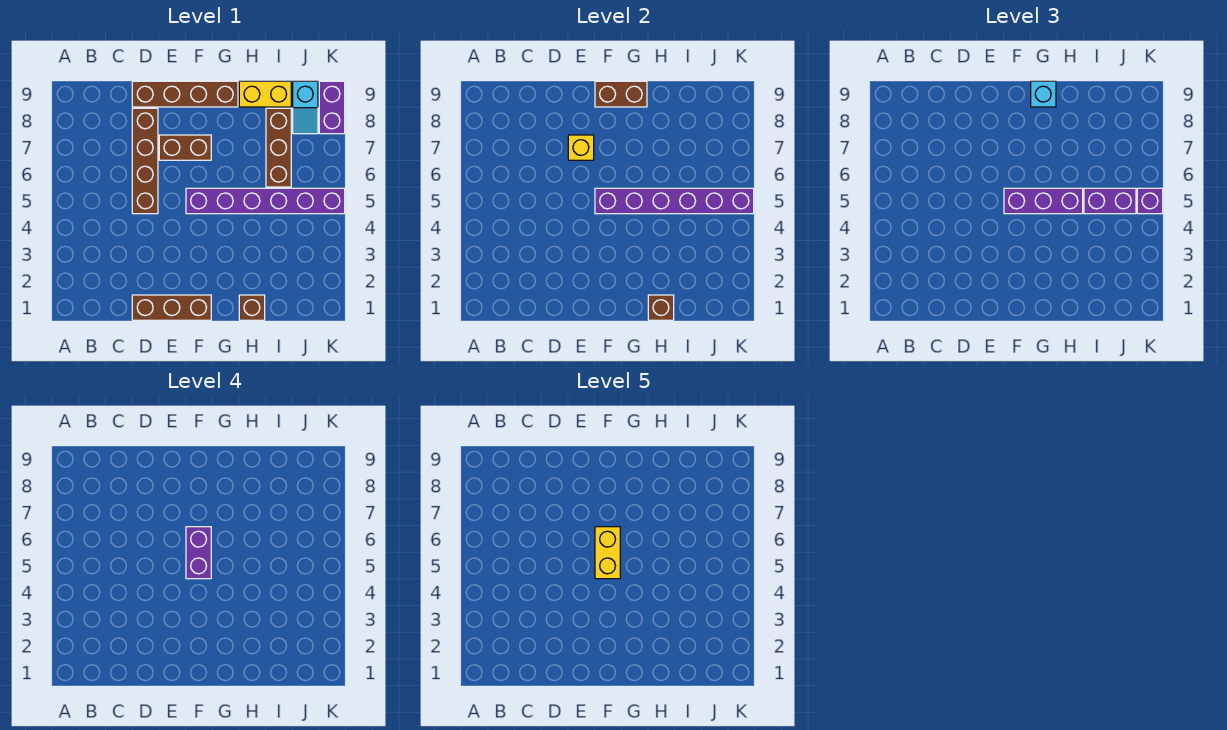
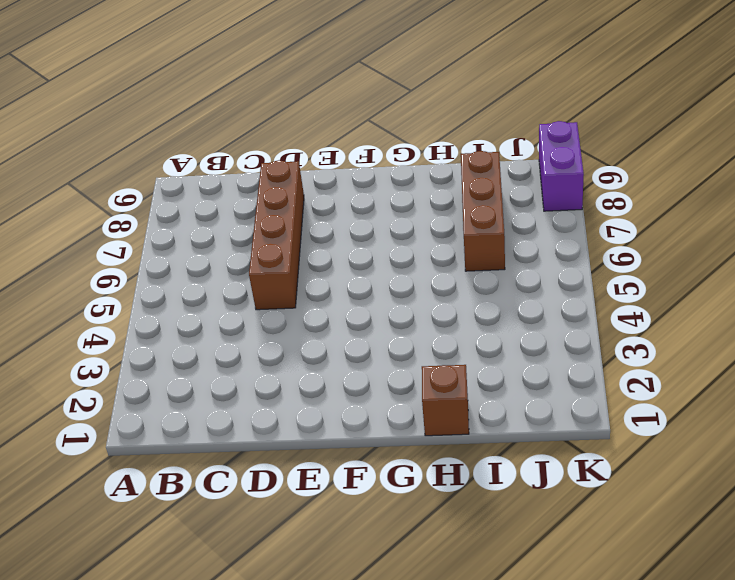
none -> brown brick D1:F1 level 1
none -> brown brick D9:G9 level 1
none -> brown brick E7:F7 level 1

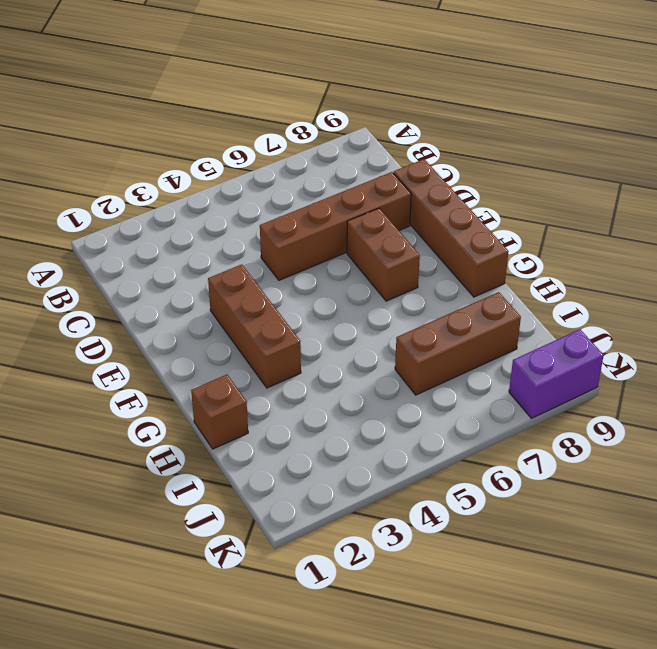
brown brick E3:G3 level 1 -> brown brick D1:F1 level 1
none -> purple brick F5:K5 level 1
none -> yellow brick H9:I9 level 1
none -> cyan slope J8:J9 level 1 top 9

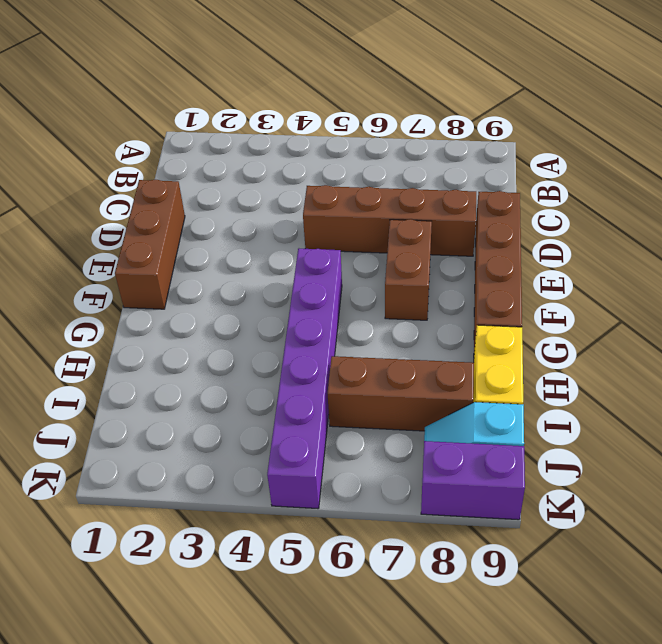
none -> brown brick H1 level 1
none -> yellow brick E7 level 2
none -> purple brick F5:K5 level 2

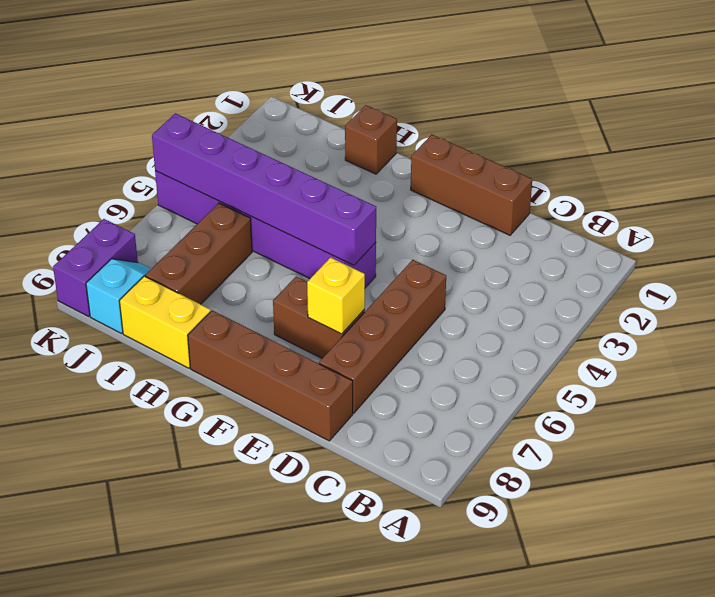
none -> brown brick F9:G9 level 2
none -> brown brick H1 level 2
none -> purple brick F5:H5 level 3

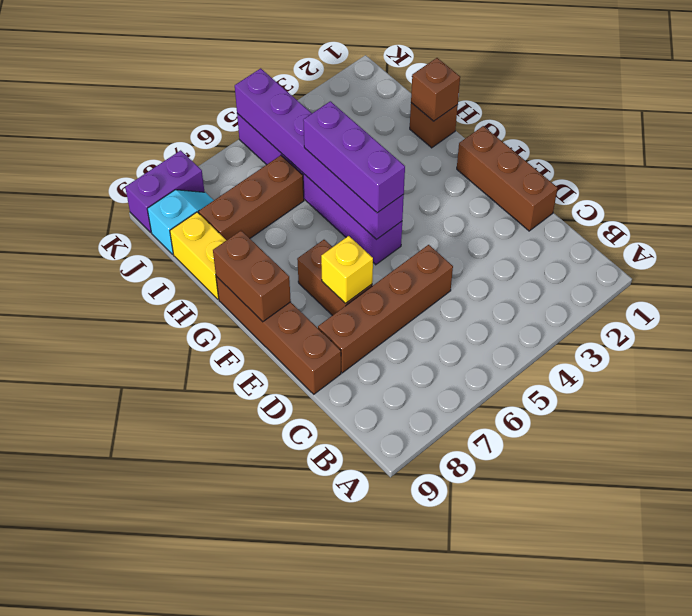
none -> cyan brick G9 level 3
none -> purple brick I5:J5 level 3
none -> purple brick K5 level 3

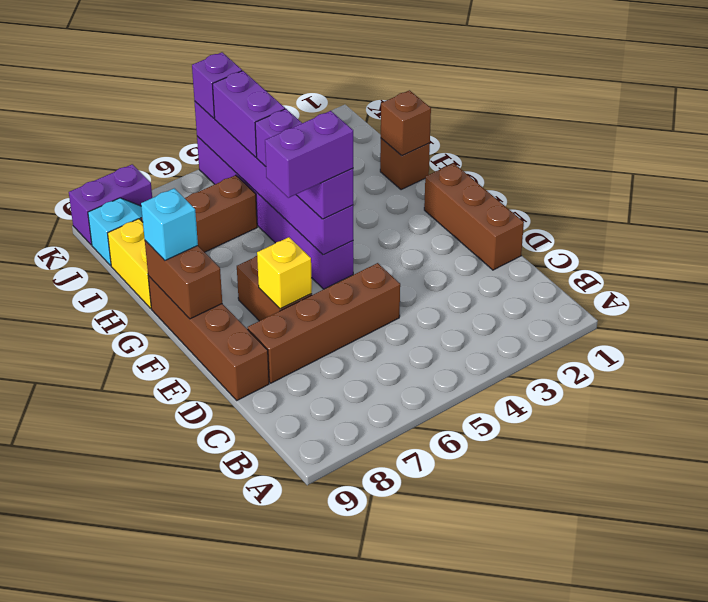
none -> yellow brick F5:F6 level 5

